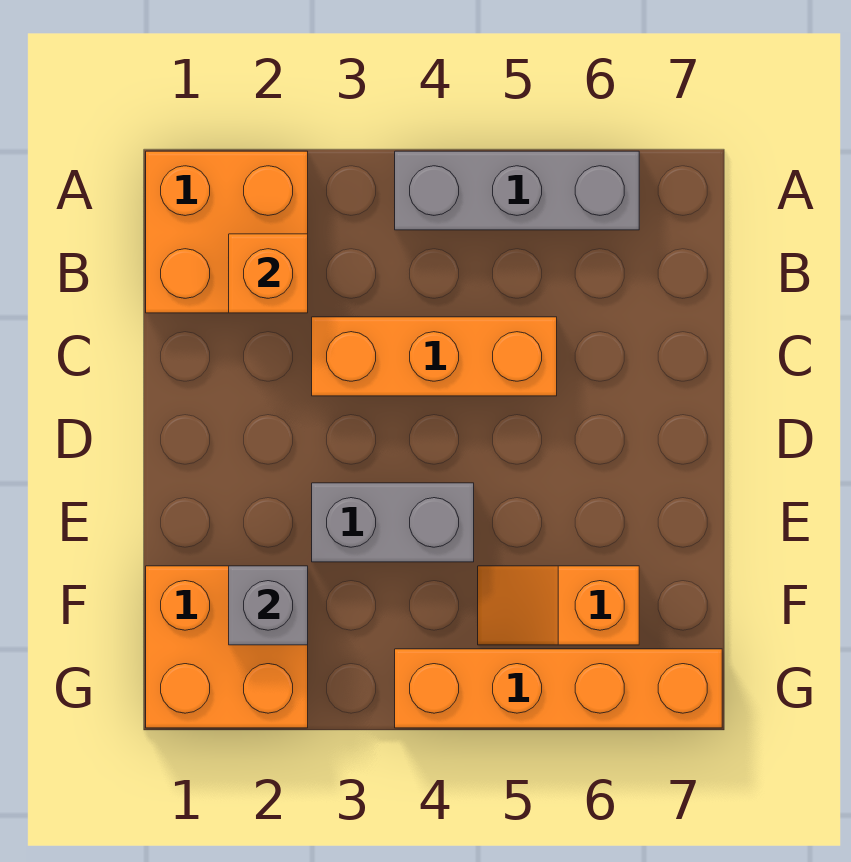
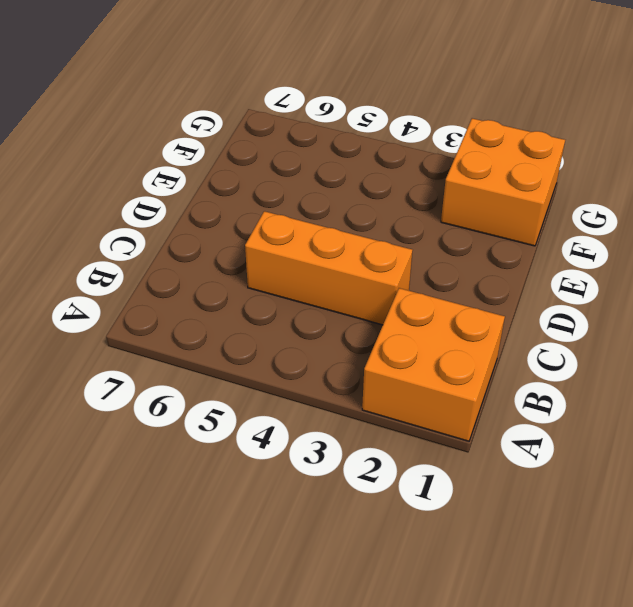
none -> grey brick A4:A6 level 1
none -> grey brick E3:E4 level 1

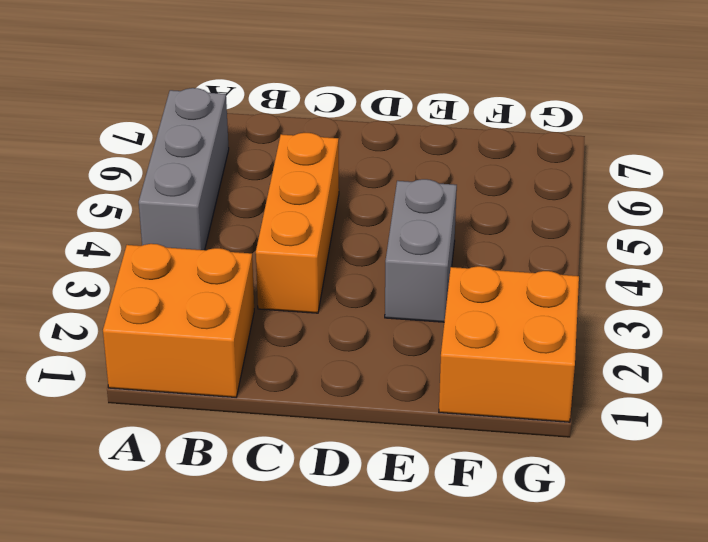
none -> orange slope F5:F6 level 1 top 6
none -> orange brick G4:G7 level 1

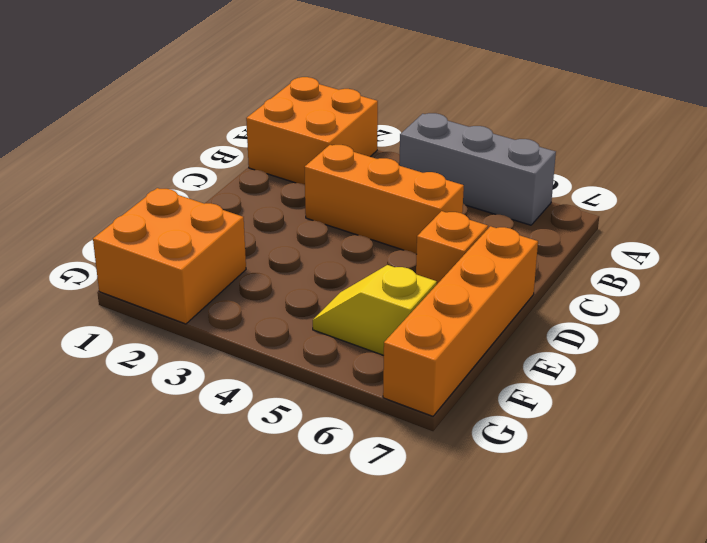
orange brick D6 level 1 -> orange brick B2 level 2
orange brick D7:G7 level 1 -> orange brick G4:G7 level 1
yellow slope F5:F6 level 1 top 6 -> orange slope F5:F6 level 1 top 6
none -> grey brick E3:E4 level 1
none -> grey brick F2 level 2

